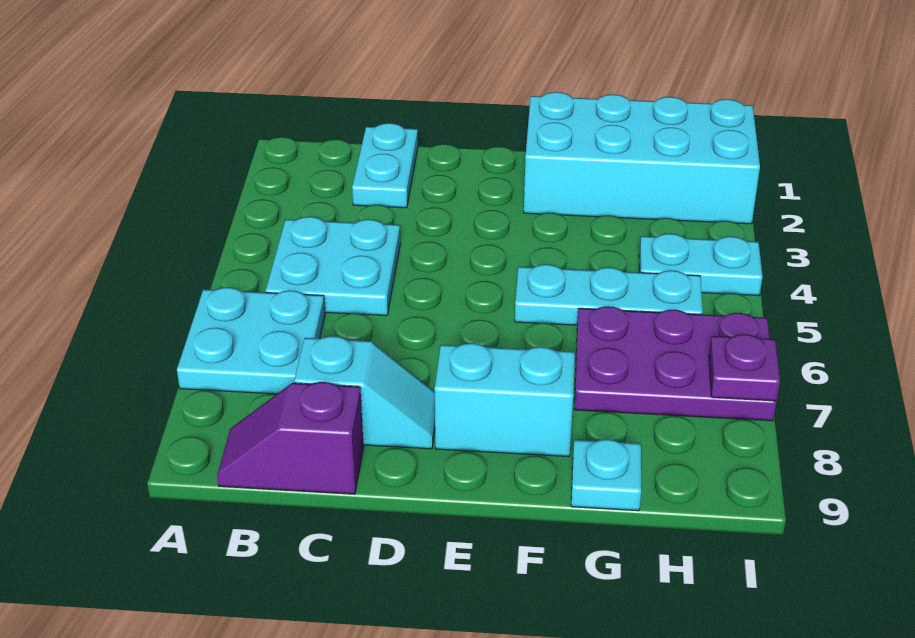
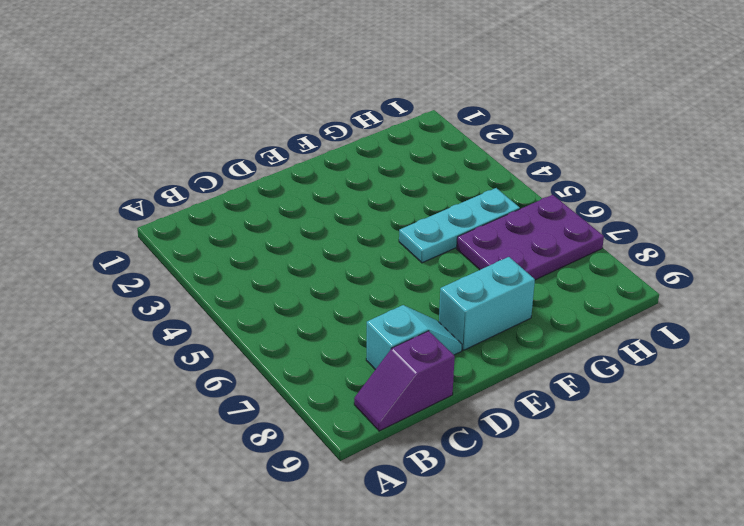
none -> cyan plate A6:B7 level 1
none -> cyan plate B4:C5 level 1
none -> cyan plate C1:C2 level 1

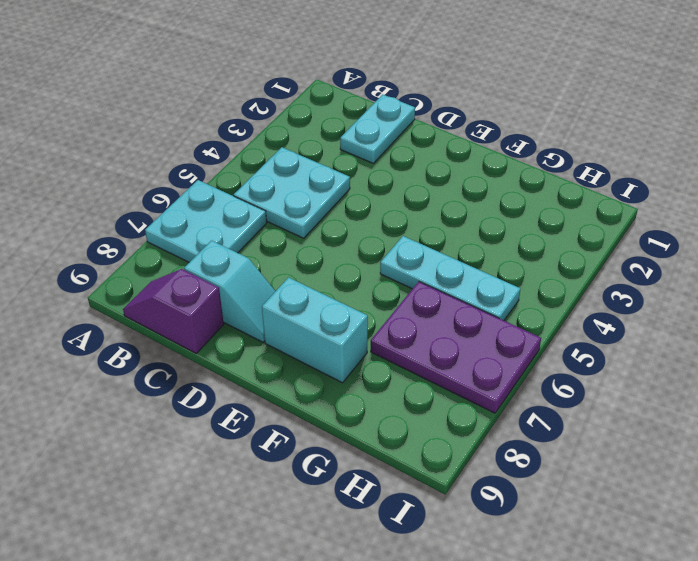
none -> cyan brick F1:I2 level 1
none -> cyan plate G9 level 1
none -> cyan plate H4:I4 level 1

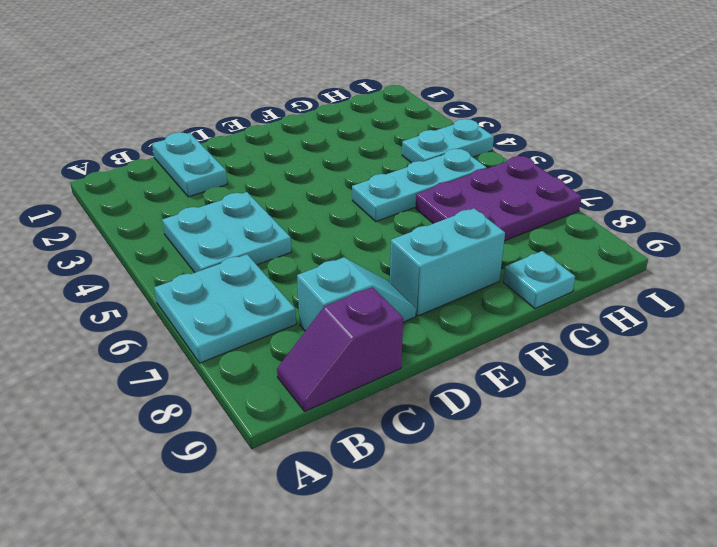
none -> cyan brick F1:I2 level 1
none -> purple plate I7 level 2

